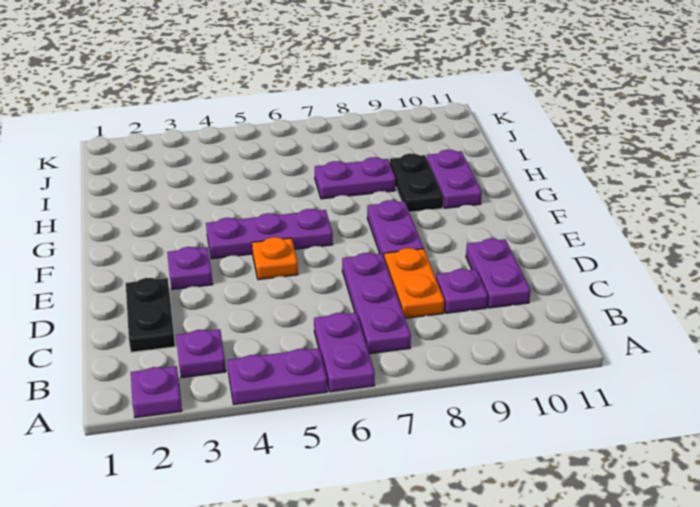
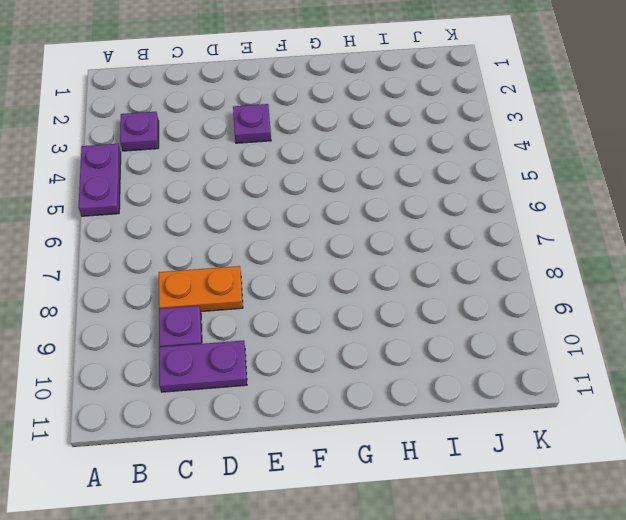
none -> purple plate A2 level 1
none -> purple plate A6:B6 level 1
none -> purple plate B7:D7 level 1

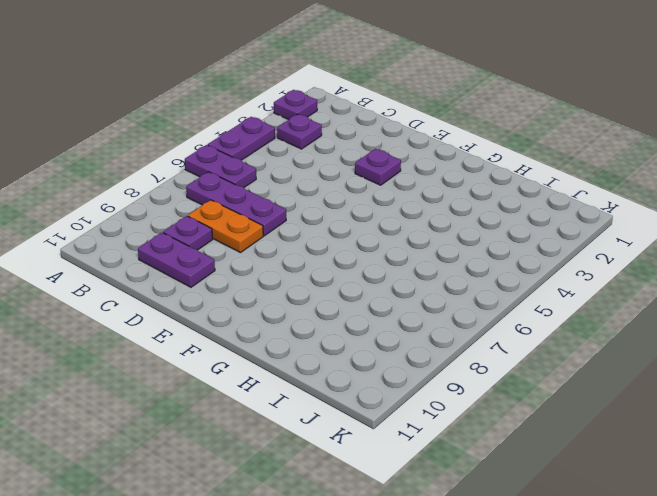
none -> black plate C2:D2 level 1
none -> orange plate E5 level 1
none -> purple plate E8:F8 level 1

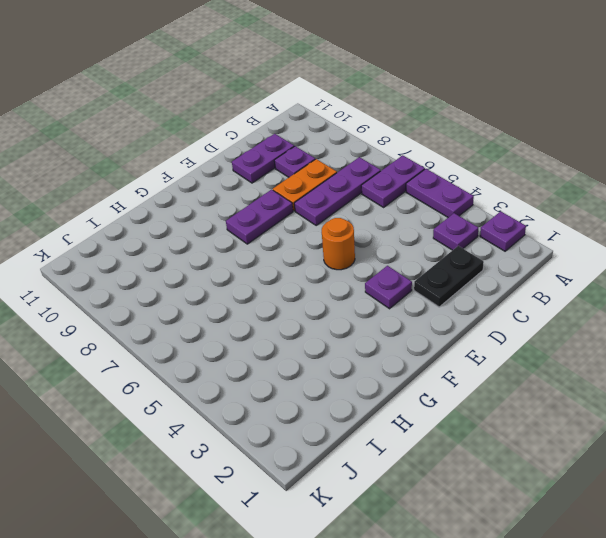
orange round brick E5 level 1 -> orange plate E5 level 1
none -> purple plate F4:F6 level 1
none -> black plate G9:H9 level 1
none -> purple plate G10:H10 level 1

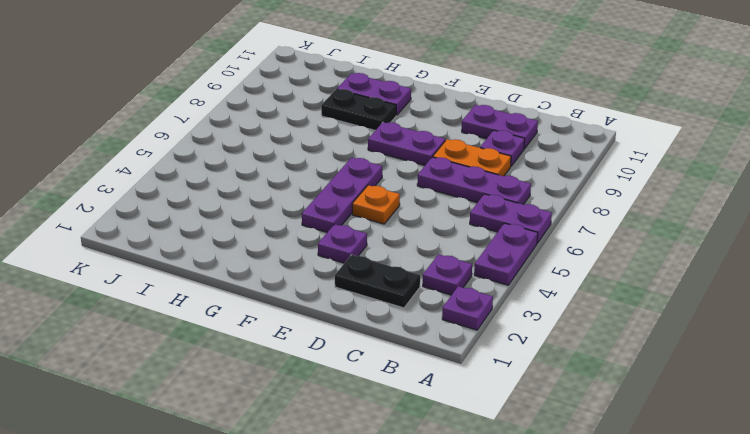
none -> purple plate H7:H8 level 1

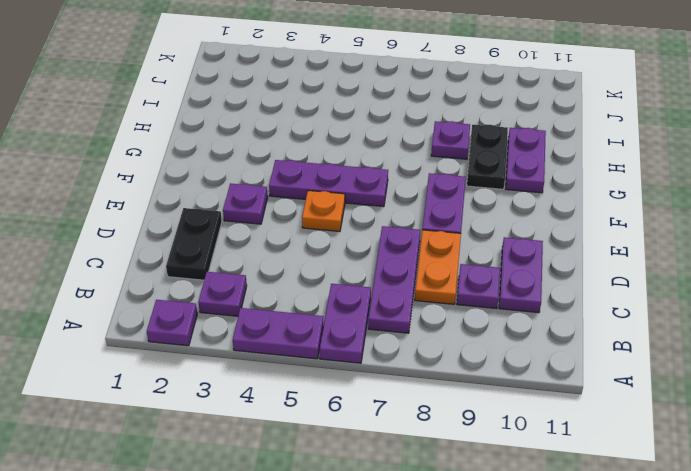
purple plate H8 level 1 -> purple plate H7:H8 level 1

